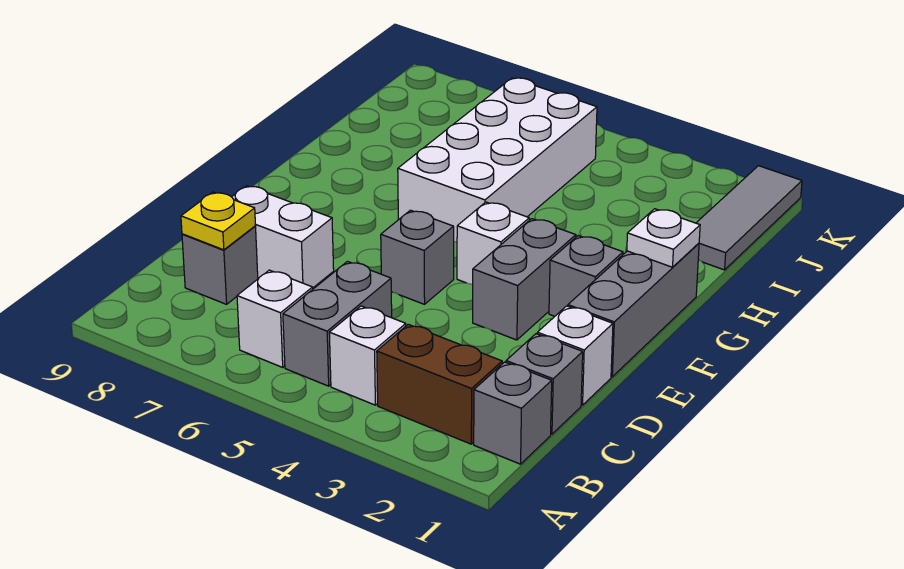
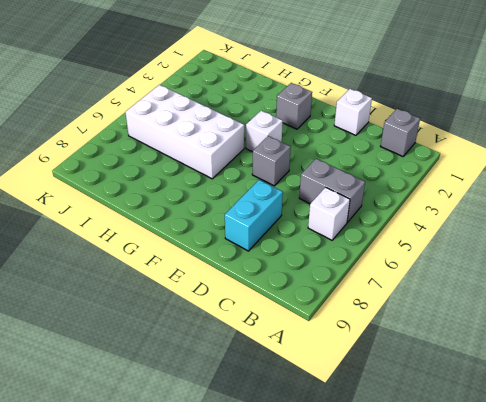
cyan brick D7:D8 level 1 -> white brick D7:D8 level 1
none -> brown brick B2:B3 level 1
none -> white brick B4 level 1
none -> grey brick C1 level 1

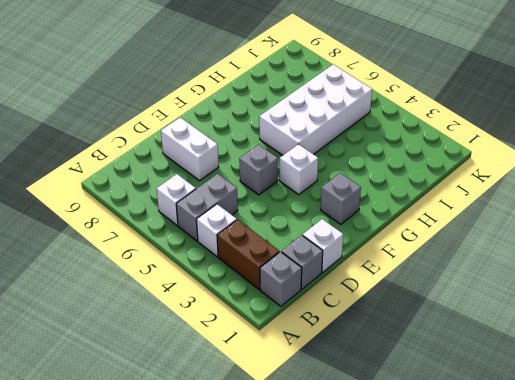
none -> grey brick C8 level 1
none -> grey brick E1:G1 level 1
none -> grey brick E3:F3 level 1

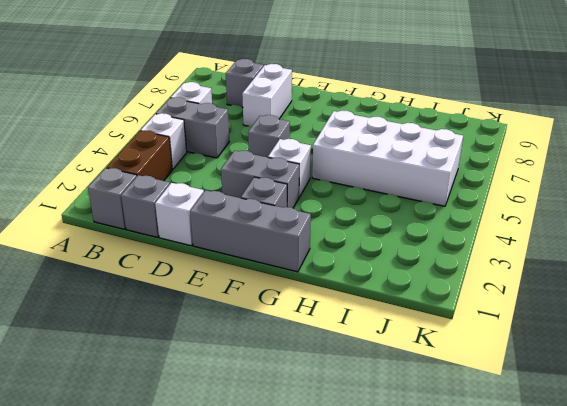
none -> grey tile I1:K1 level 1
none -> yellow plate C8 level 2
none -> white plate G1 level 2

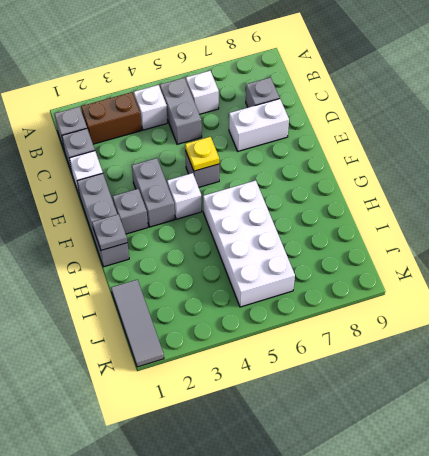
yellow plate E5 level 2 -> yellow plate C8 level 2
grey plate G1 level 2 -> white plate G1 level 2

